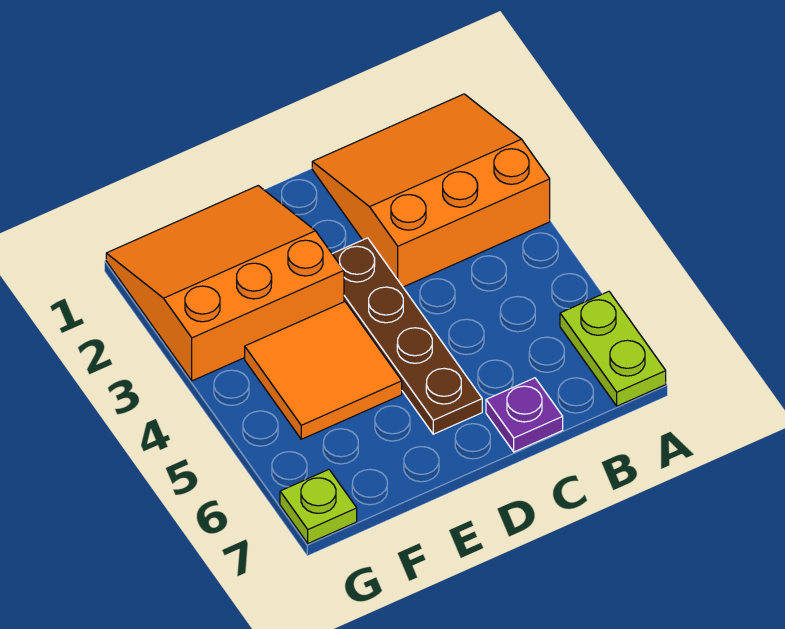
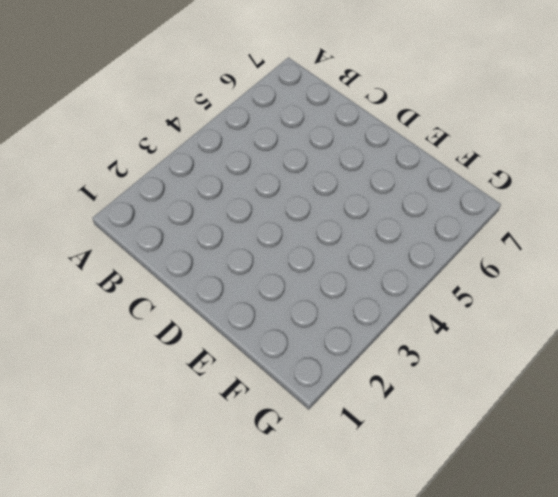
none -> orange slope A1:C3 level 1 top 3
none -> lime plate A6:A7 level 1

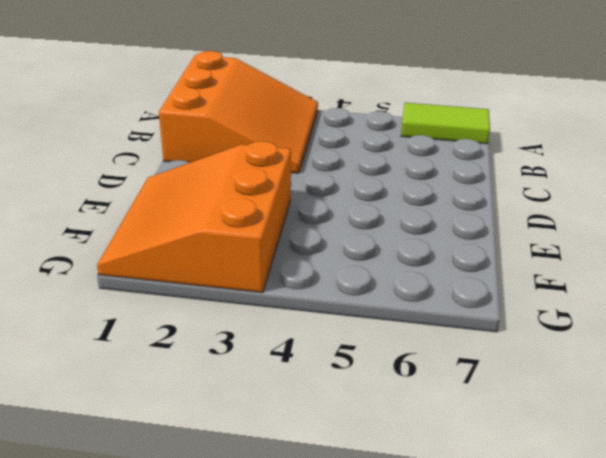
orange slope A1:C3 level 1 top 1 -> orange slope A1:C3 level 1 top 3
lime tile A6:A7 level 1 -> lime plate A6:A7 level 1
none -> purple plate C7 level 1
none -> brown plate D3:D6 level 1

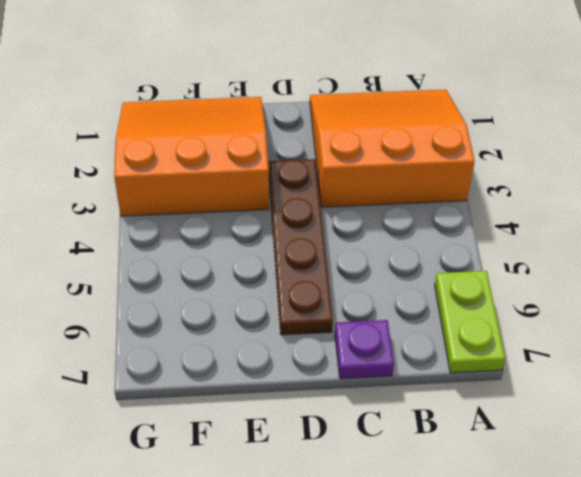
none -> orange tile E4:F5 level 1
none -> lime plate G7 level 1

